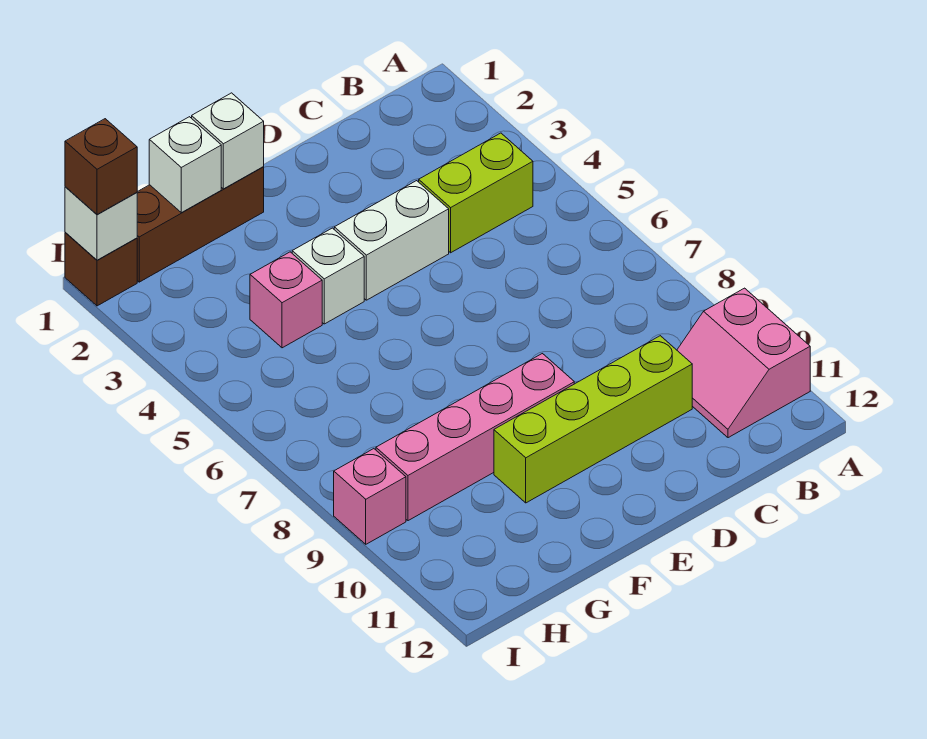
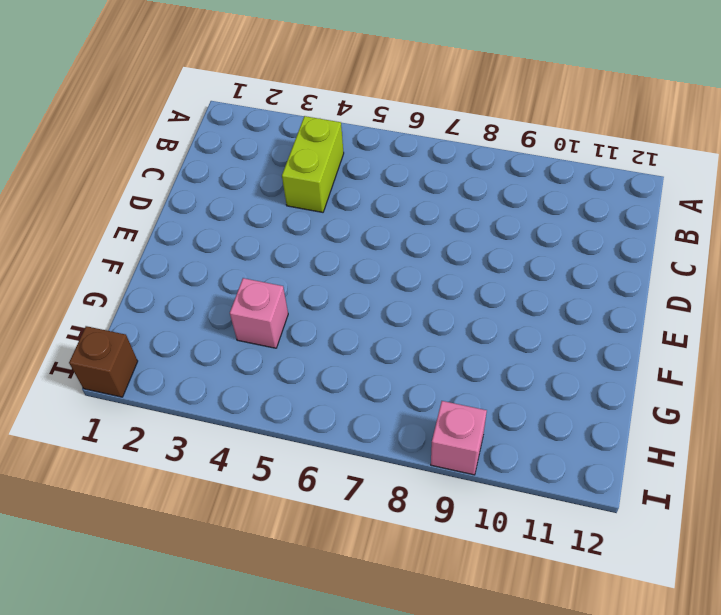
none -> pink slope A10:B11 level 1 top A
none -> lime brick C10:F10 level 1
none -> white brick D4:E4 level 1

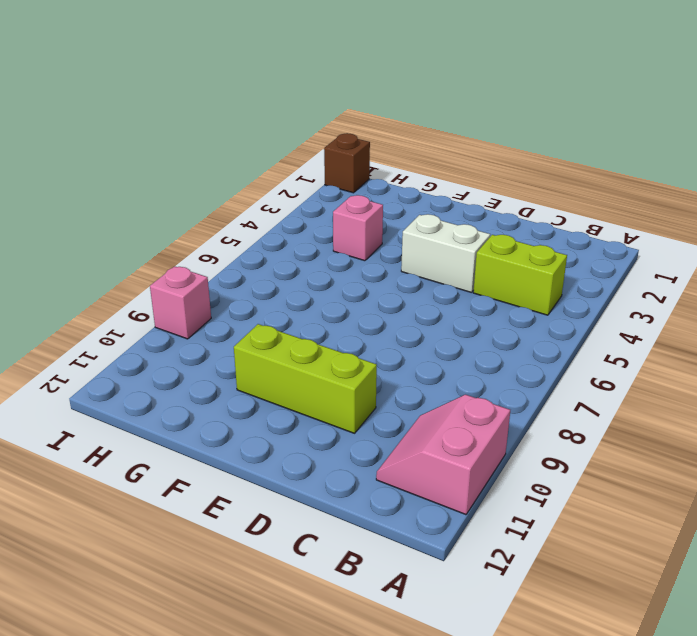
lime brick D10:F10 level 1 -> lime brick C10:F10 level 1
none -> pink brick E9:H9 level 1
none -> brown brick F1:H1 level 1
none -> white brick F4 level 1

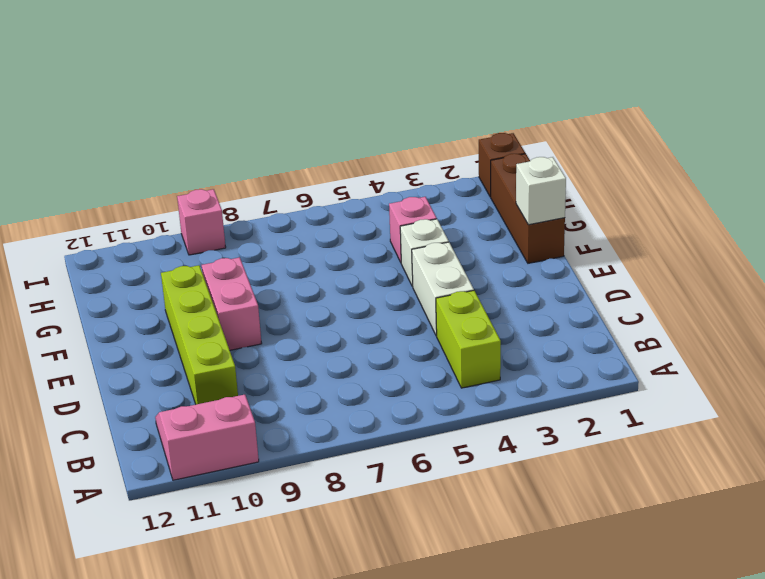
pink brick E9:F9 level 1 -> pink brick E9:H9 level 1
none -> white brick G1 level 2
none -> white brick I1 level 2
none -> brown brick I1 level 3

